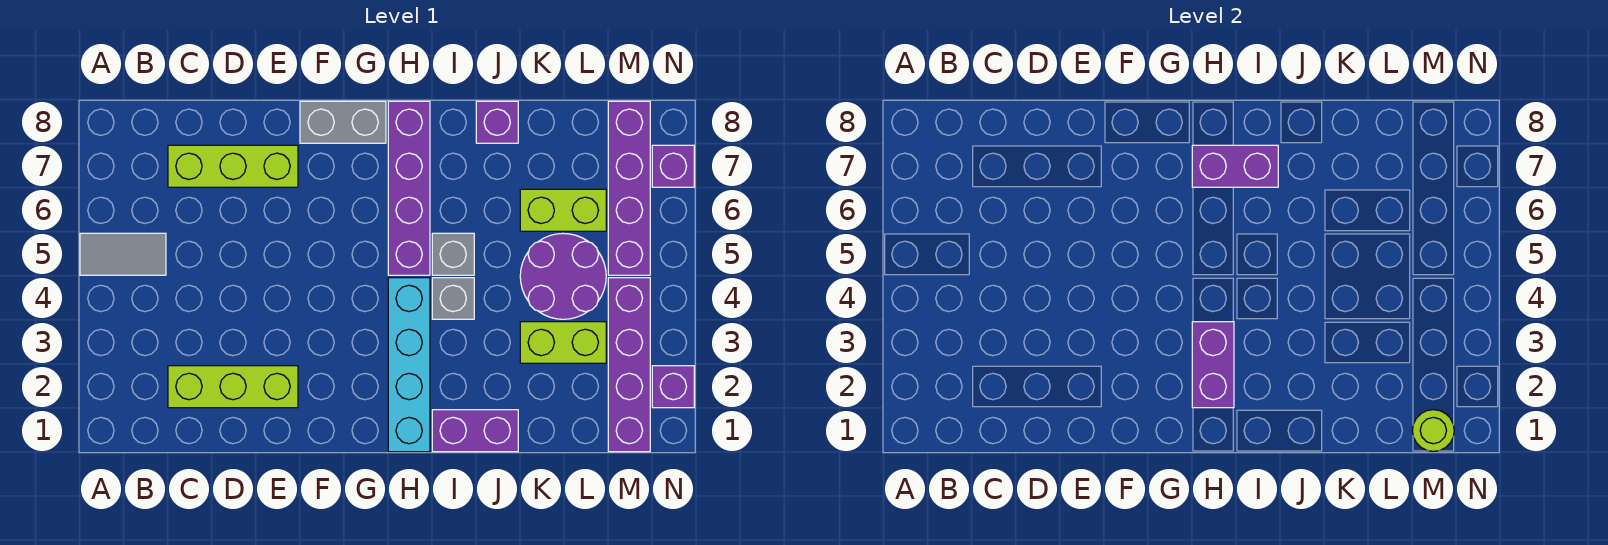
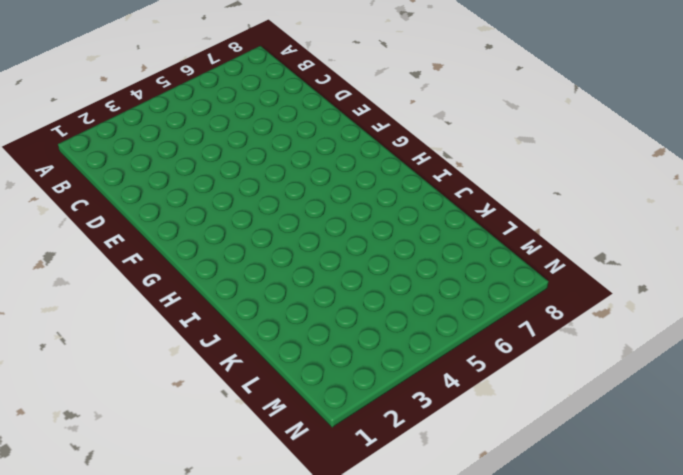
none -> grey tile A5:B5 level 1
none -> lime brick C2:E2 level 1
none -> lime brick C7:E7 level 1

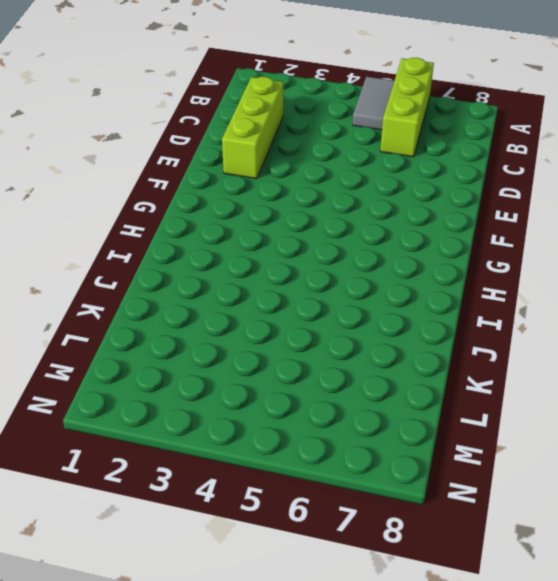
lime brick A6:C6 level 1 -> lime brick C7:E7 level 1
none -> grey brick F8:G8 level 1
none -> cyan brick H1:H4 level 1
none -> purple brick H5:H8 level 1

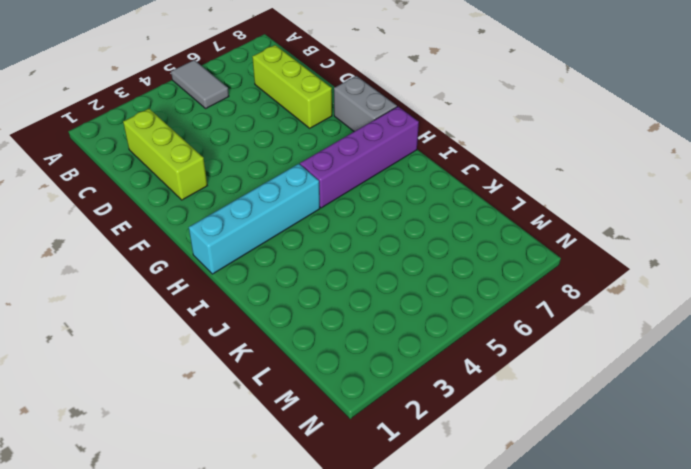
none -> purple brick I1:J1 level 1
none -> grey brick I4 level 1
none -> grey brick I5 level 1

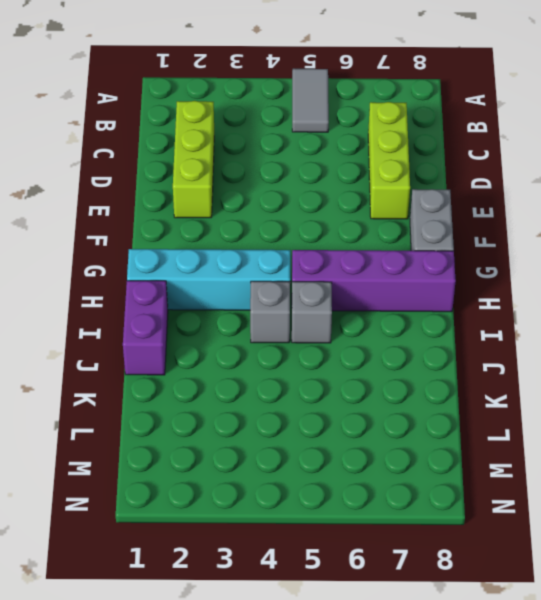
none -> purple brick J8 level 1
none -> lime brick K3:L3 level 1
none -> purple round brick K4:L5 level 1

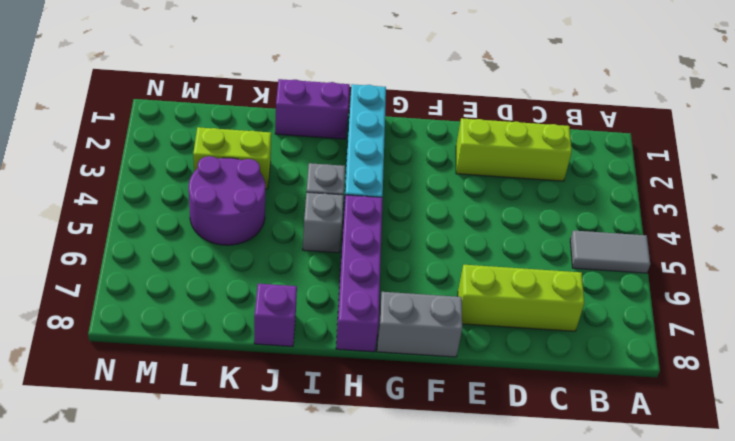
none -> lime brick K6:L6 level 1
none -> purple brick M1:M4 level 1
none -> purple brick M5:M8 level 1

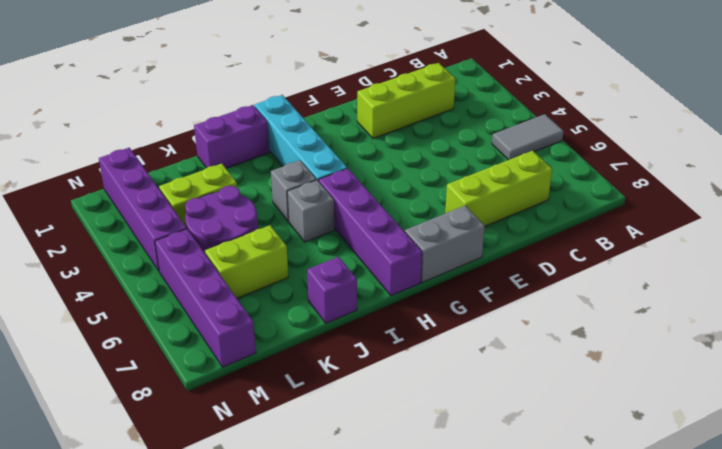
none -> purple brick N2 level 1
none -> purple brick N7 level 1
none -> purple brick H2:H3 level 2

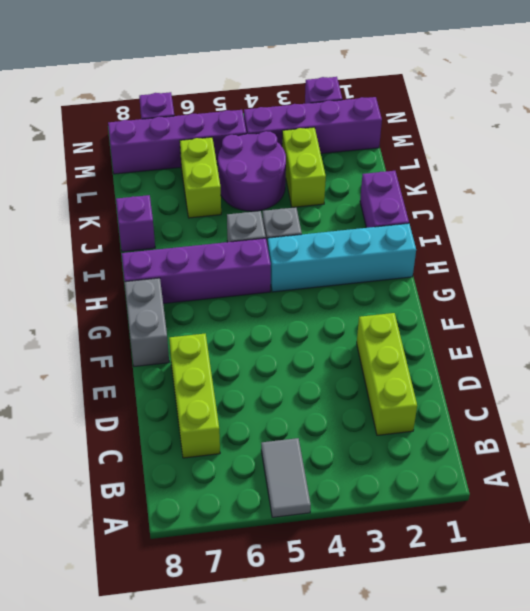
none -> purple brick H2:H3 level 2
none -> purple brick H7:I7 level 2
none -> lime round brick M1 level 2

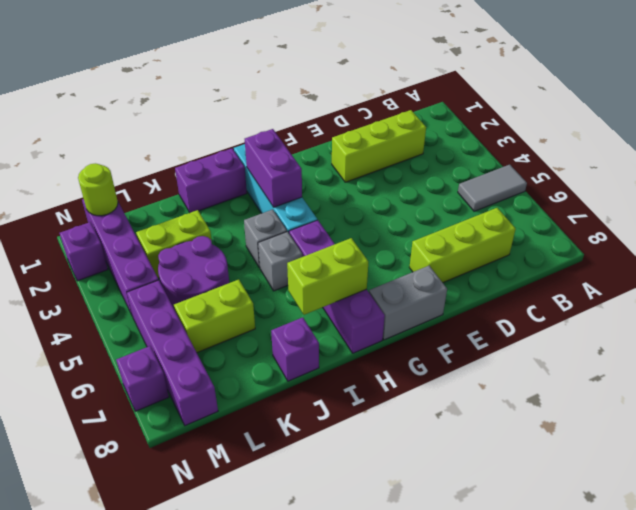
lime brick H7:I7 level 2 -> purple brick H7:I7 level 2

